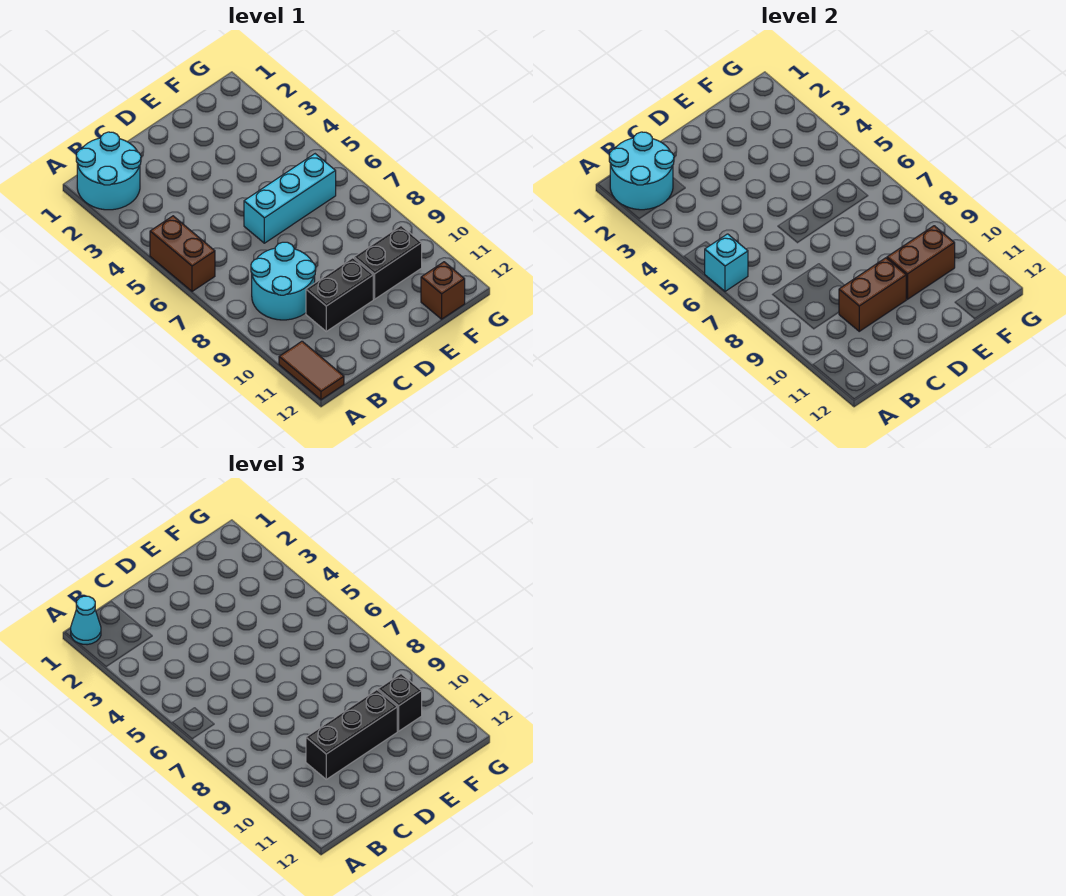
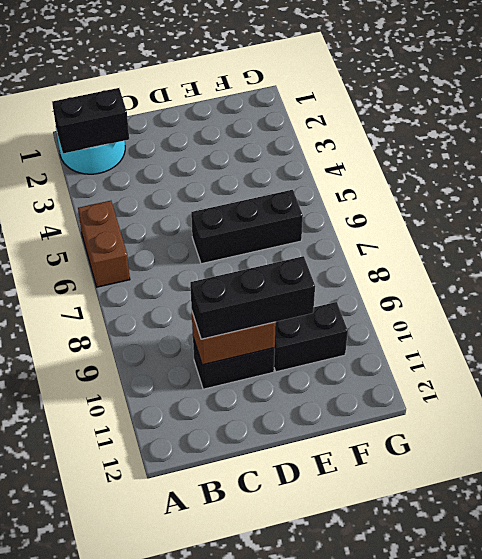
black brick A2:B2 level 2 -> cyan round brick A1:B2 level 2
black brick D6:F6 level 1 -> cyan brick D6:F6 level 1
none -> brown tile A11:A12 level 1
none -> cyan round brick B8:C9 level 1
none -> brown brick F12 level 1

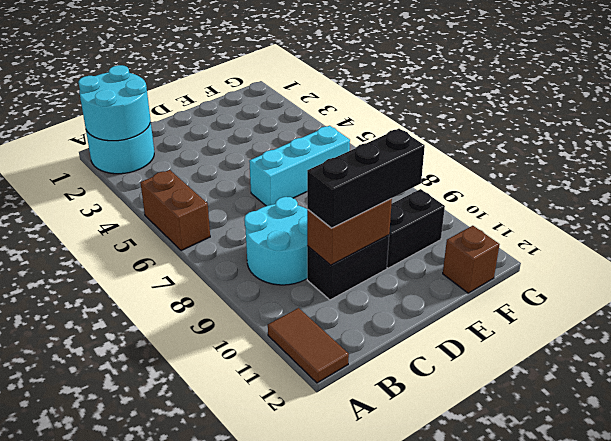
none -> cyan brick A6 level 2
none -> brown brick E10:F10 level 2
none -> cyan cone A1 level 3

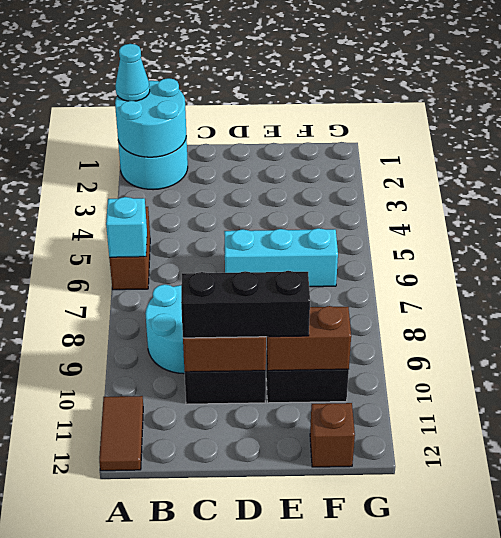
none -> black brick F10 level 3

